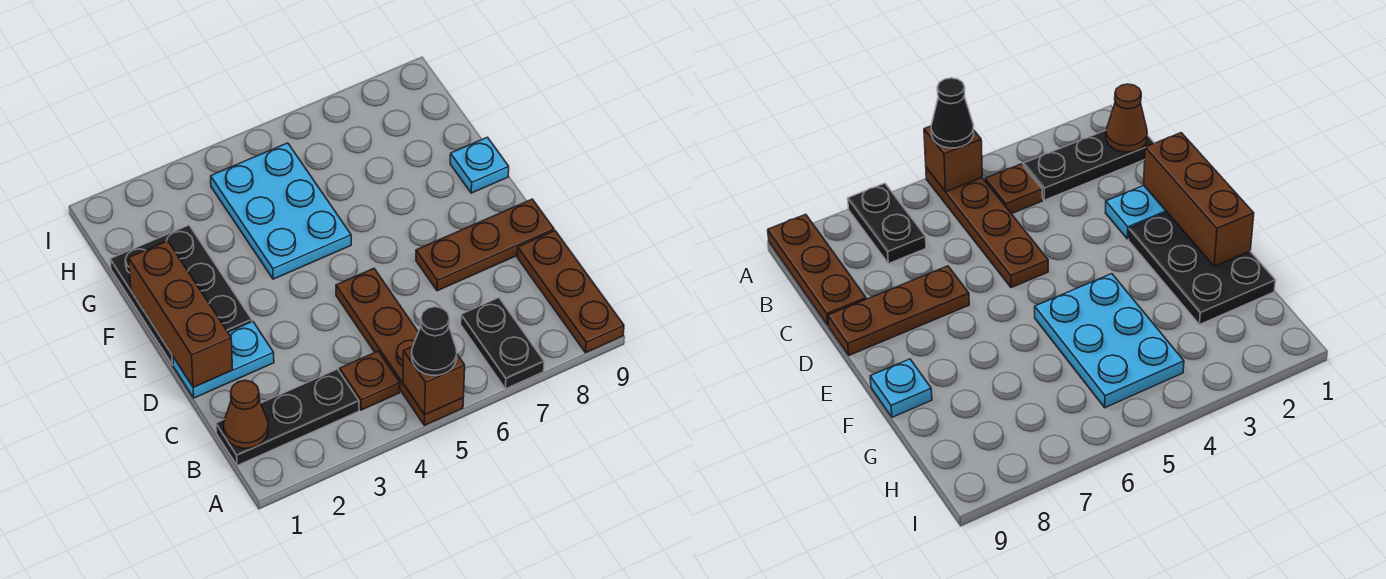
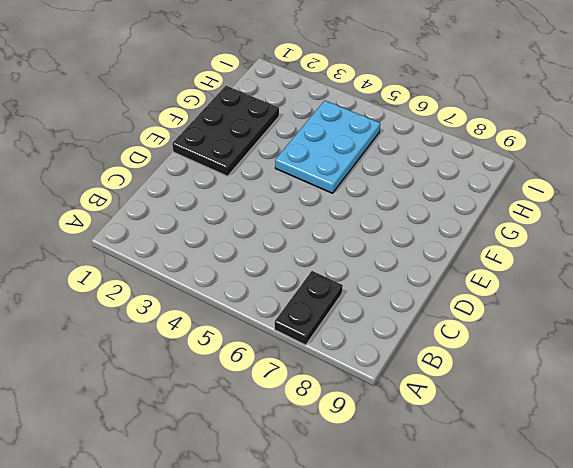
none -> brown plate A5:D5 level 1
none -> brown plate A9:C9 level 1
none -> black plate B1:B3 level 1

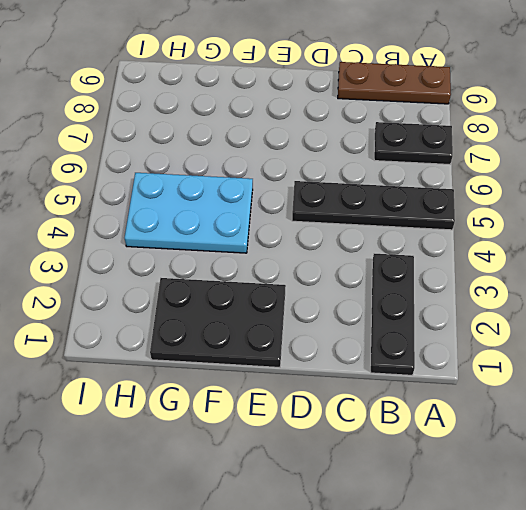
black plate A5:D5 level 1 -> brown plate A5:D5 level 1
none -> brown plate B4 level 1
none -> cyan plate D1:D2 level 1
none -> brown plate D7:D9 level 1

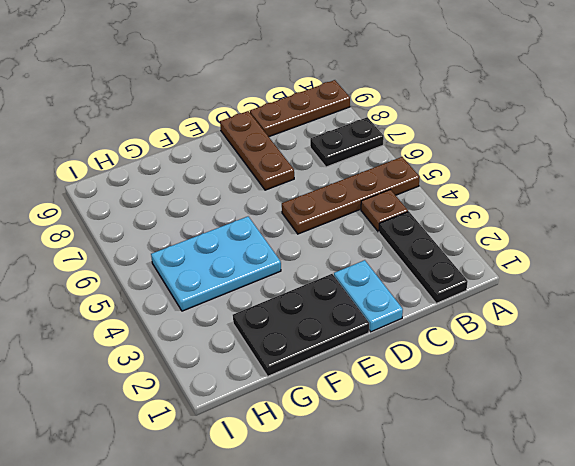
none -> cyan plate F9 level 1
none -> brown brick A5 level 2
none -> brown cone B1 level 2

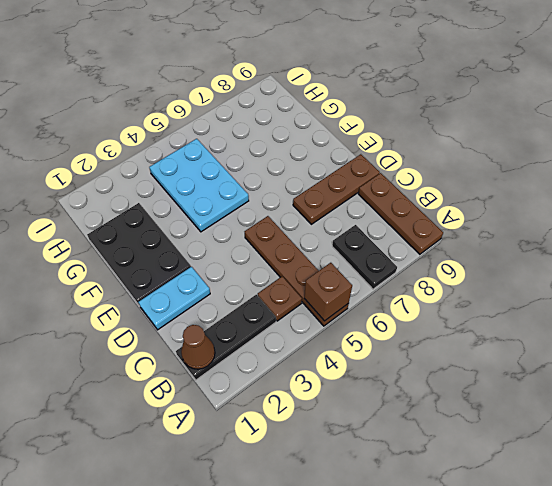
none -> cyan plate F9 level 1
none -> brown brick D1:F1 level 2
none -> black cone A5 level 3

